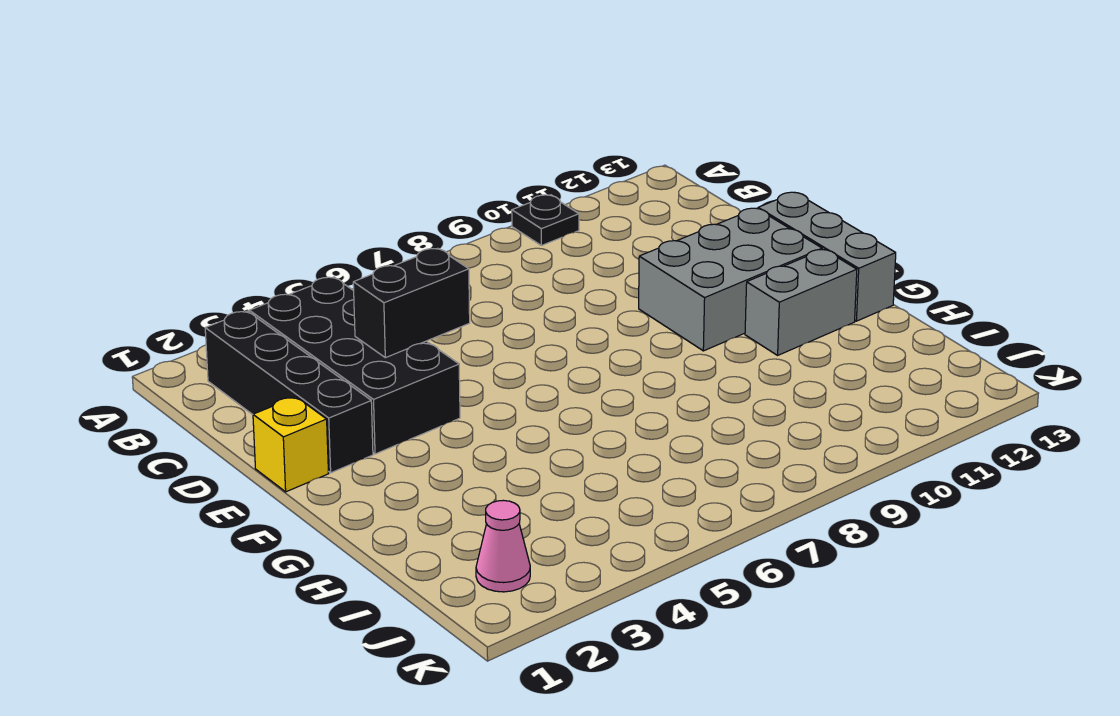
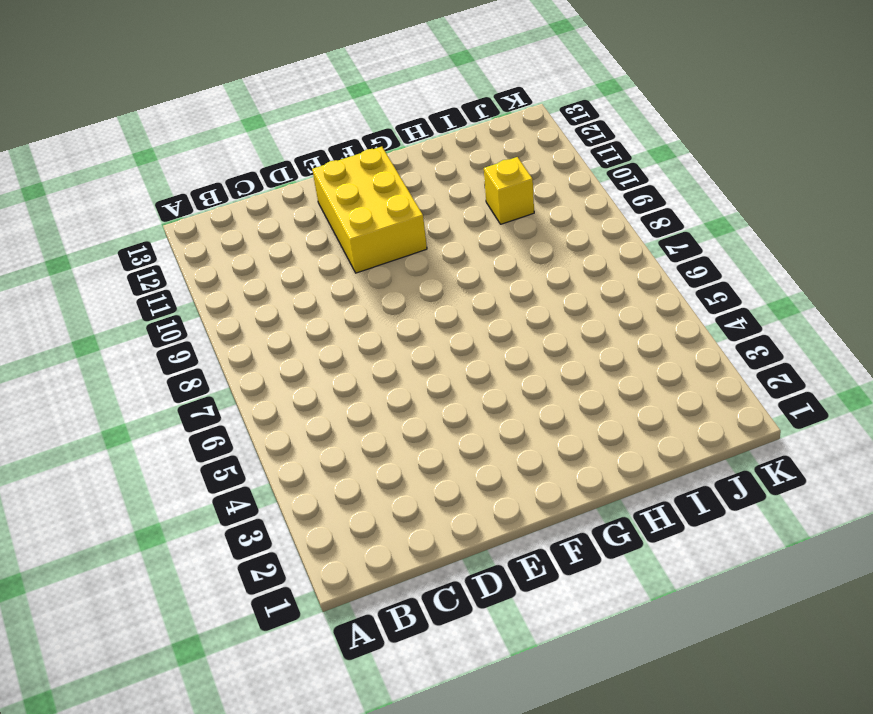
yellow brick E10:F12 level 1 -> grey brick E10:F12 level 1
yellow brick I10 level 1 -> yellow brick E1 level 1
none -> black plate A10 level 1
none -> black brick B2:E2 level 1

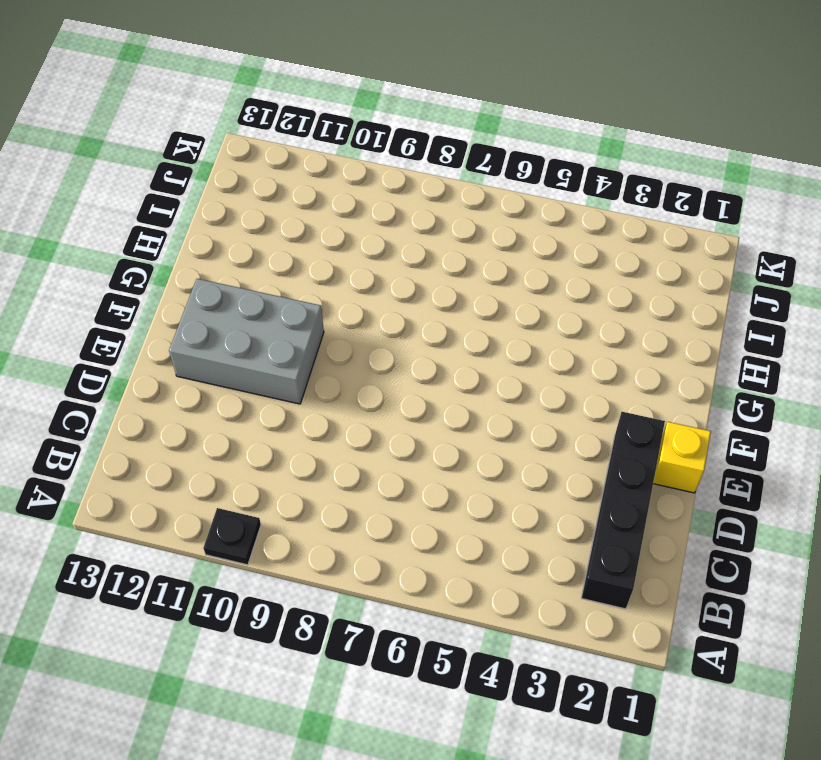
none -> black brick B3:E4 level 1
none -> grey brick E13:G13 level 1

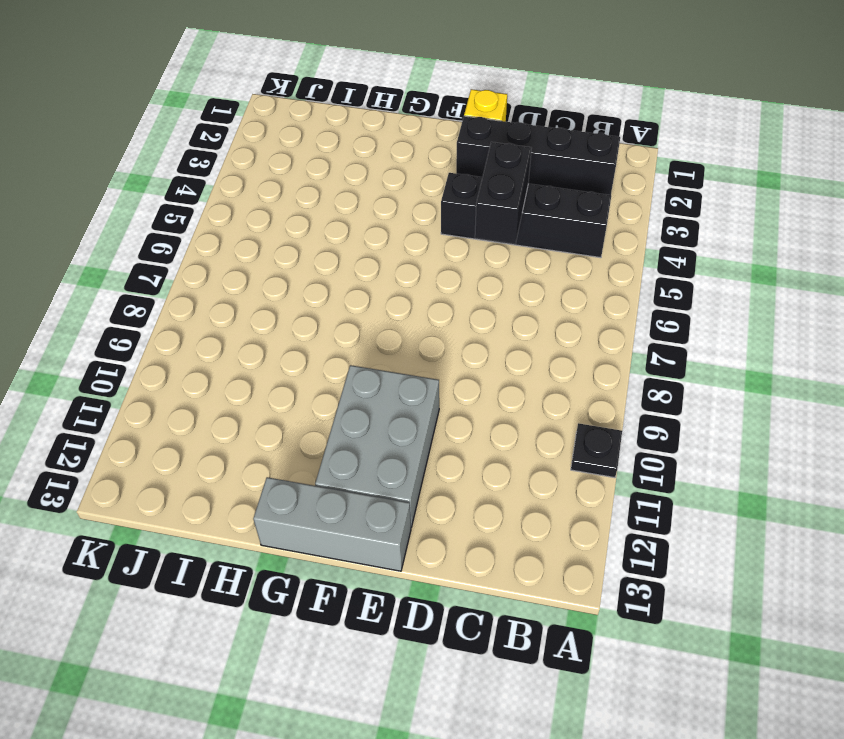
black brick B4:E4 level 1 -> black brick B3:E4 level 1
none -> grey brick G11:G12 level 1
none -> pink cone J2 level 1

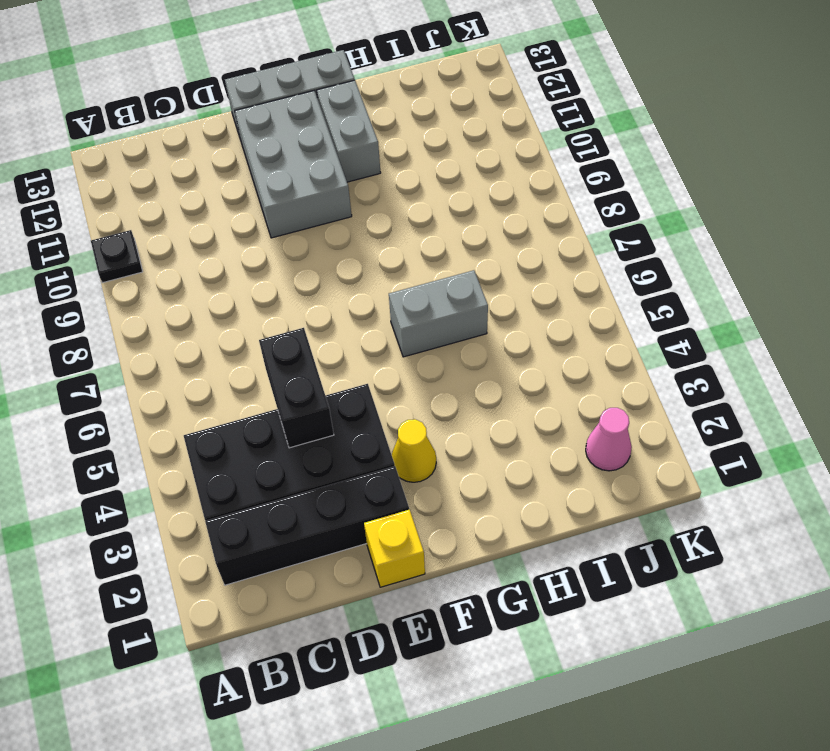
yellow cone F3 level 1 -> none
grey brick G6:H6 level 1 -> none

